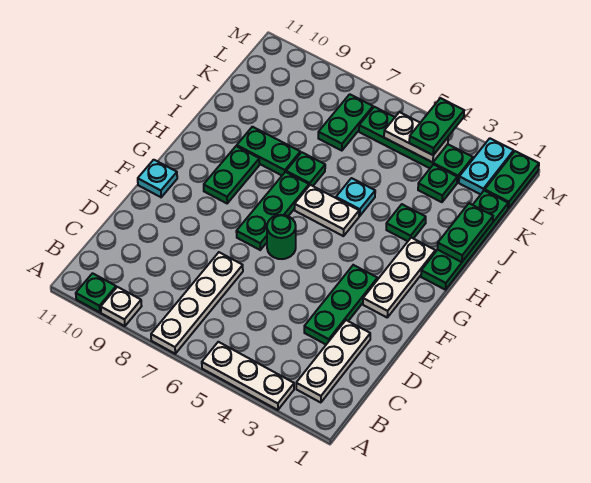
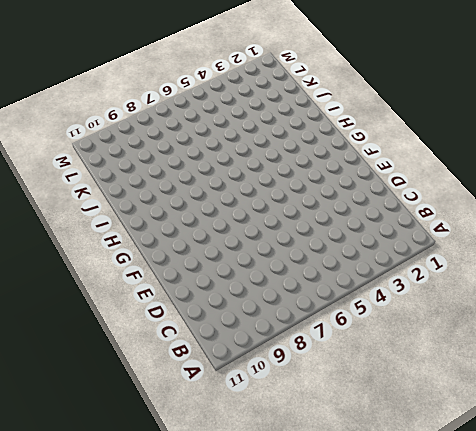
none -> white plate A3:A5 level 1
none -> white plate A7:D7 level 1
none -> white plate A9 level 1

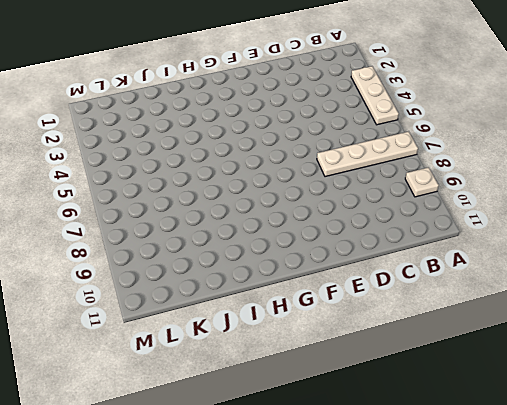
none -> green plate A10 level 1
none -> white plate B2:D2 level 1
none -> green plate D3:F3 level 1

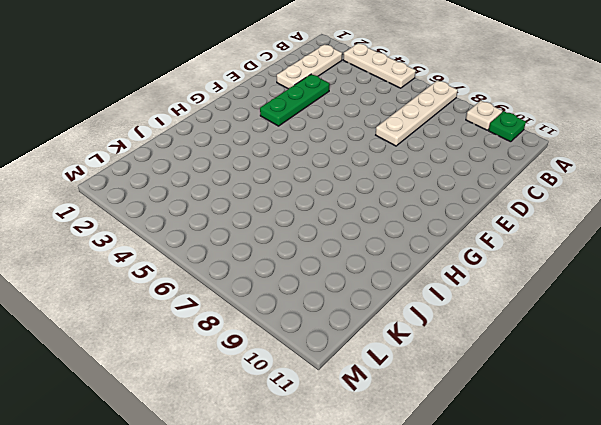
none -> white plate F2:H2 level 1
none -> green round brick F6 level 1
none -> green plate F7:H7 level 1

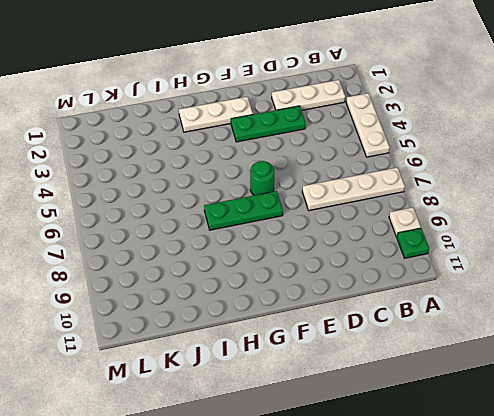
none -> cyan plate F11 level 1
none -> green plate G9:H9 level 1
none -> green plate H1:K1 level 1

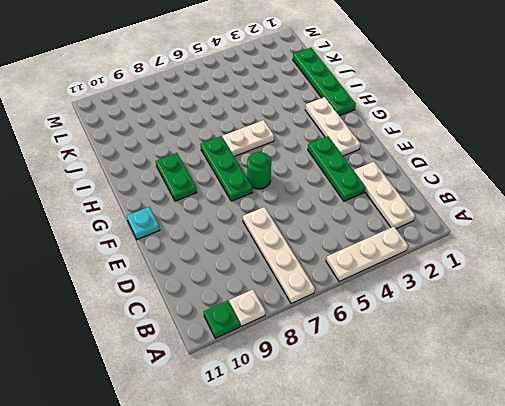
none -> green plate I3 level 1
none -> cyan plate I5 level 1
none -> green plate I7 level 1

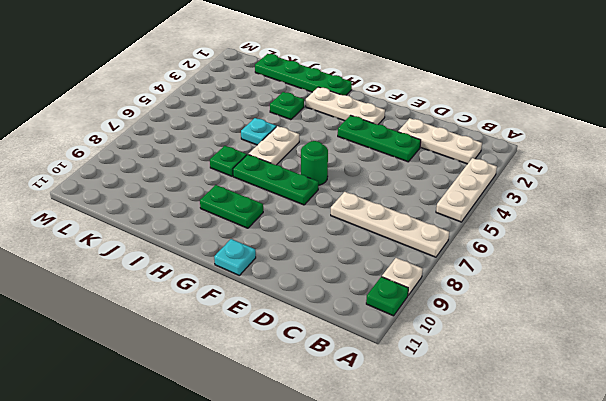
none -> green plate I8:I9 level 1
none -> green plate K3 level 1
none -> green plate K7:L7 level 1

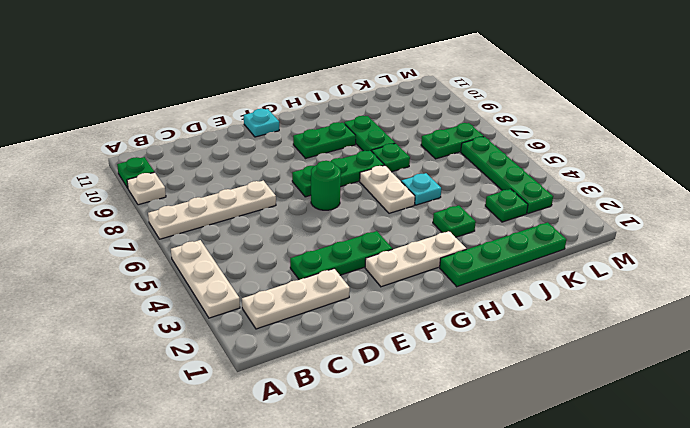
none -> green plate L1:M1 level 1
none -> cyan plate L2:M2 level 1
none -> green plate I1:J1 level 2

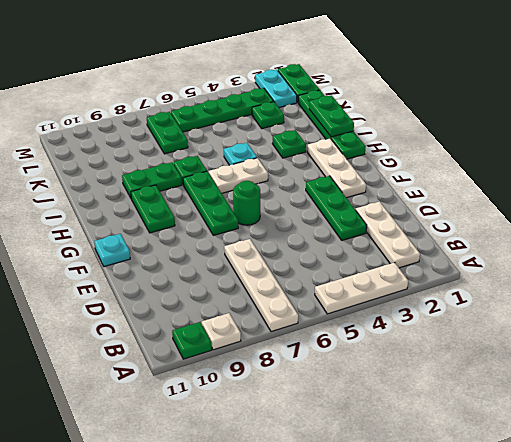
none -> white plate L4:L5 level 2
none -> green plate L4:M4 level 3

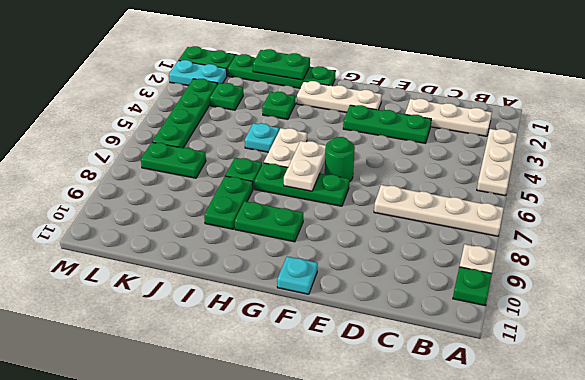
white plate G6:G7 level 2 -> white plate L4:L5 level 2
none -> green plate L4:M4 level 3

